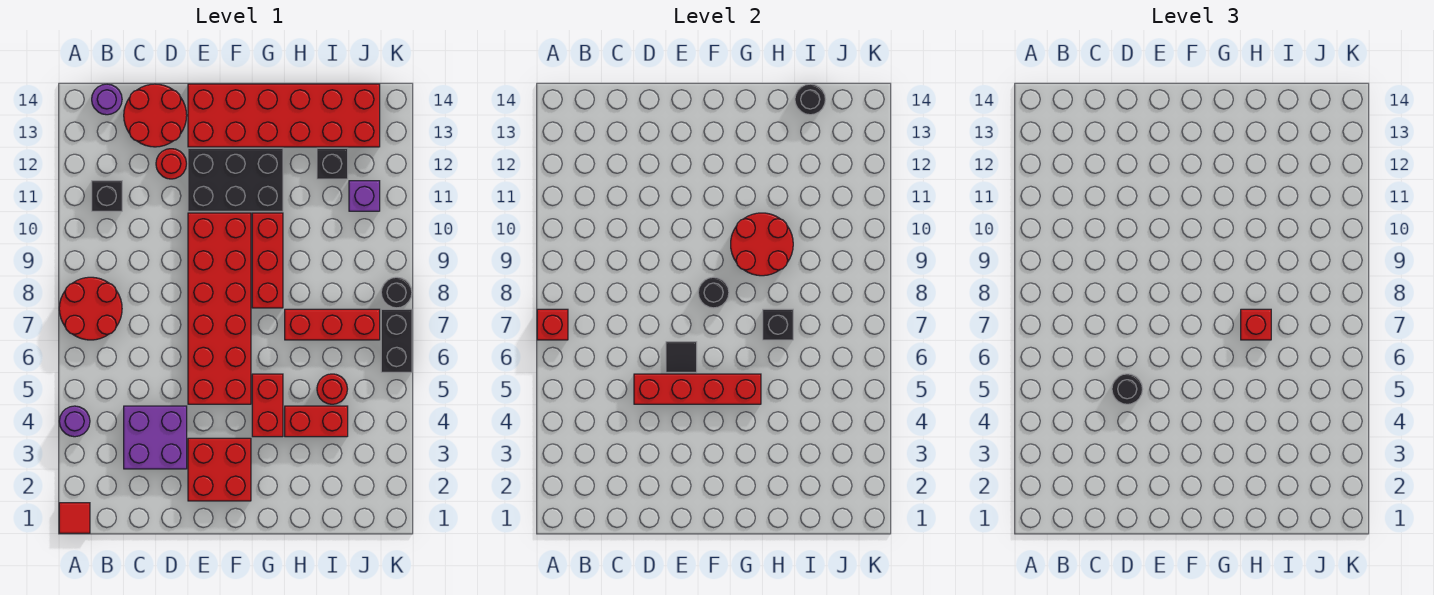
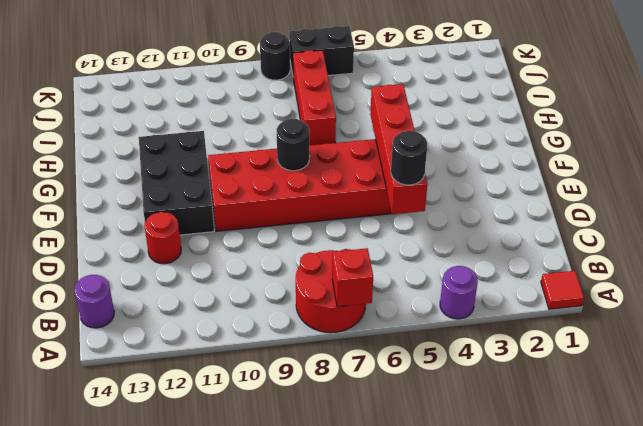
none -> black brick B11 level 1
none -> purple brick C3:D4 level 1
none -> red round brick C13:D14 level 1
none -> red brick E2:F3 level 1

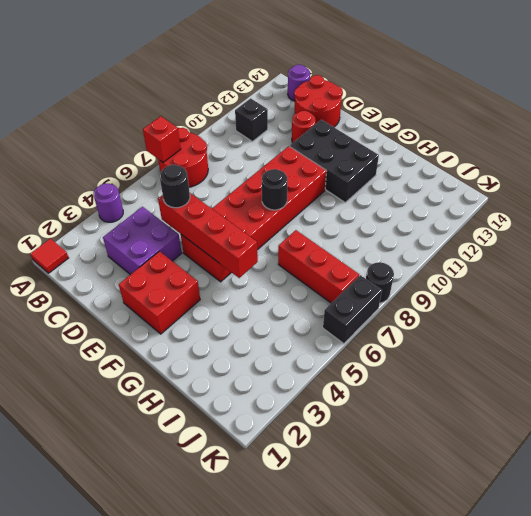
none -> red brick E13:J14 level 1
none -> red brick G4:G5 level 1
none -> red brick G8:G10 level 1
none -> red brick H4:I4 level 1

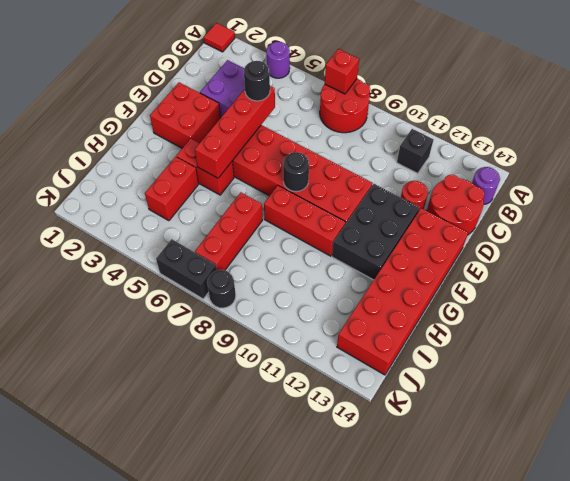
none -> red round brick I5 level 1
none -> black brick I12 level 1
none -> purple brick J11 level 1
none -> black tile E6 level 2

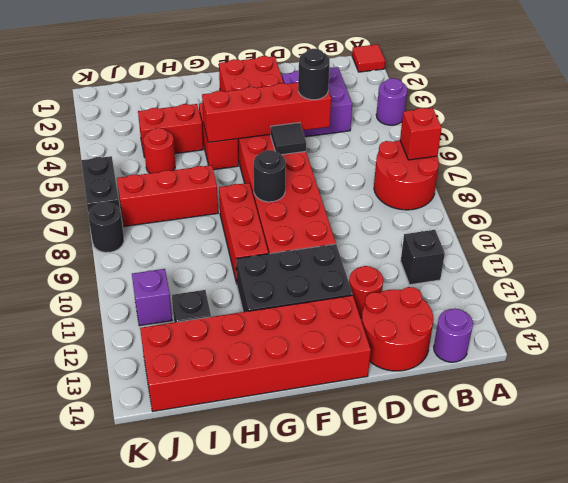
none -> red round brick G9:H10 level 2
none -> black brick H7 level 2
none -> black round brick I14 level 2
none -> red brick H7 level 3

